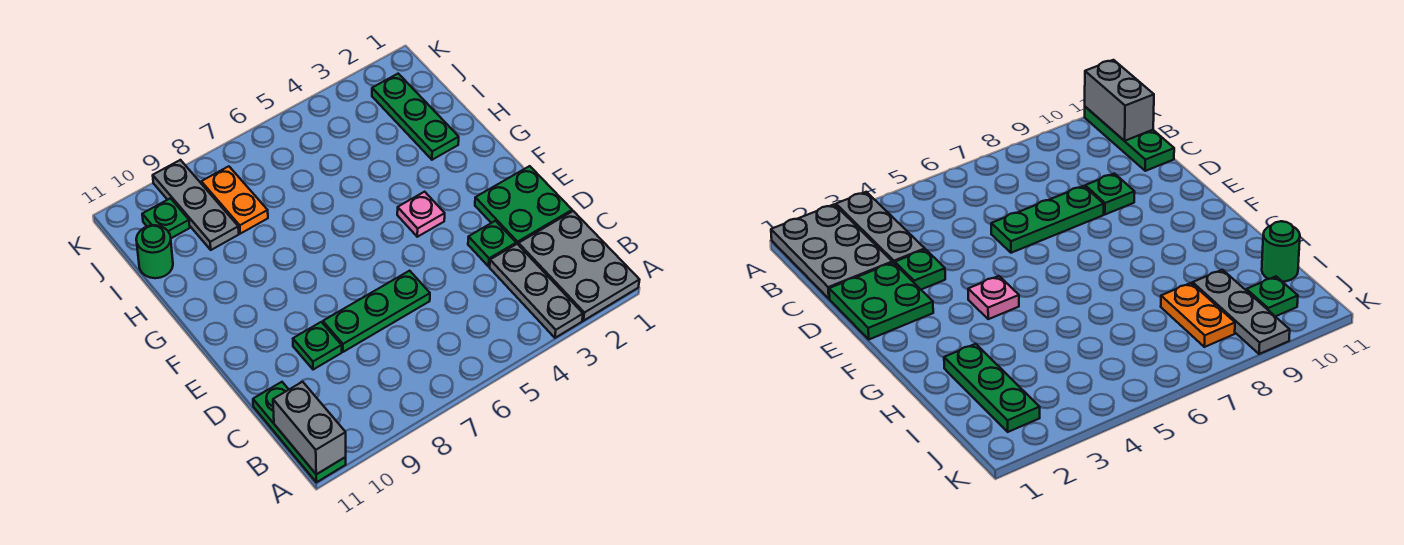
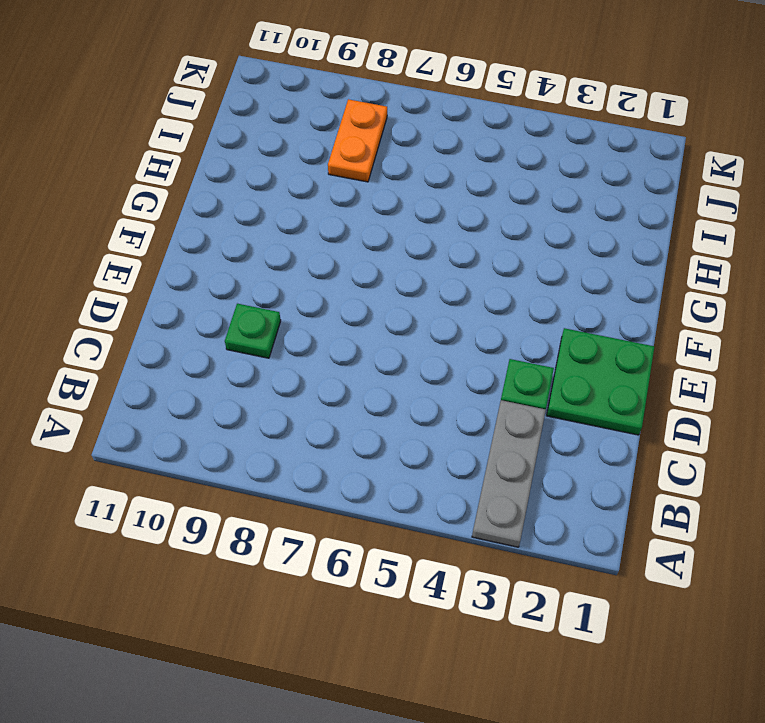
none -> grey plate A1:C2 level 1
none -> green plate A11:C11 level 1
none -> green plate D6:D8 level 1

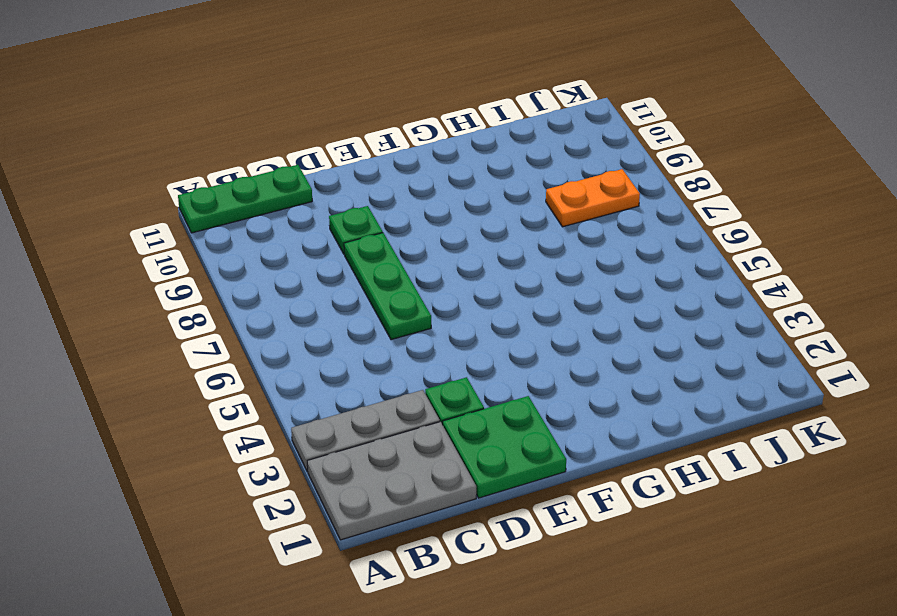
none -> pink plate F4 level 1
none -> green plate H2:J2 level 1
none -> grey plate I9:K9 level 1

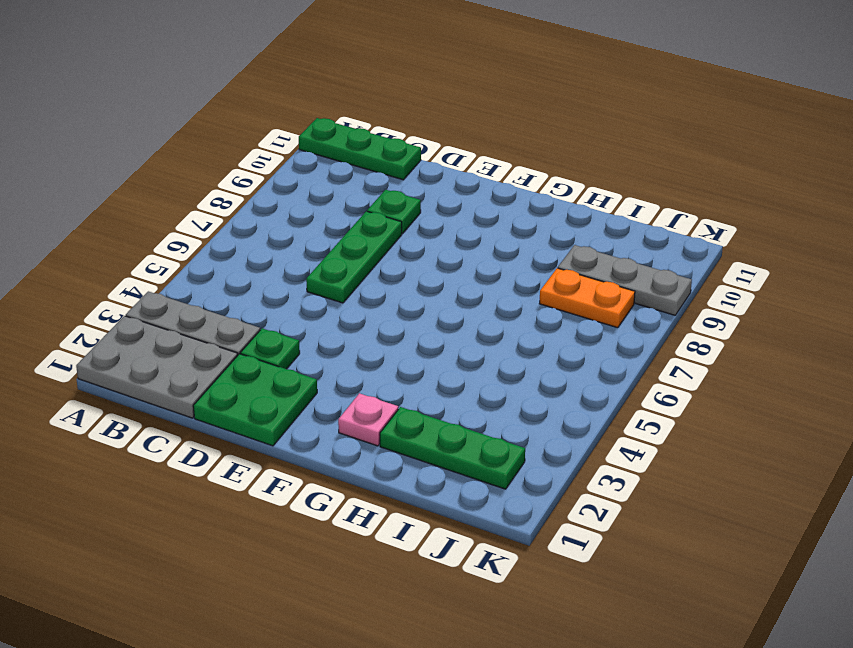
pink plate G2 level 1 -> pink plate F4 level 1
none -> green round brick I11 level 1
none -> green plate J10 level 1
none -> grey brick A11:B11 level 2

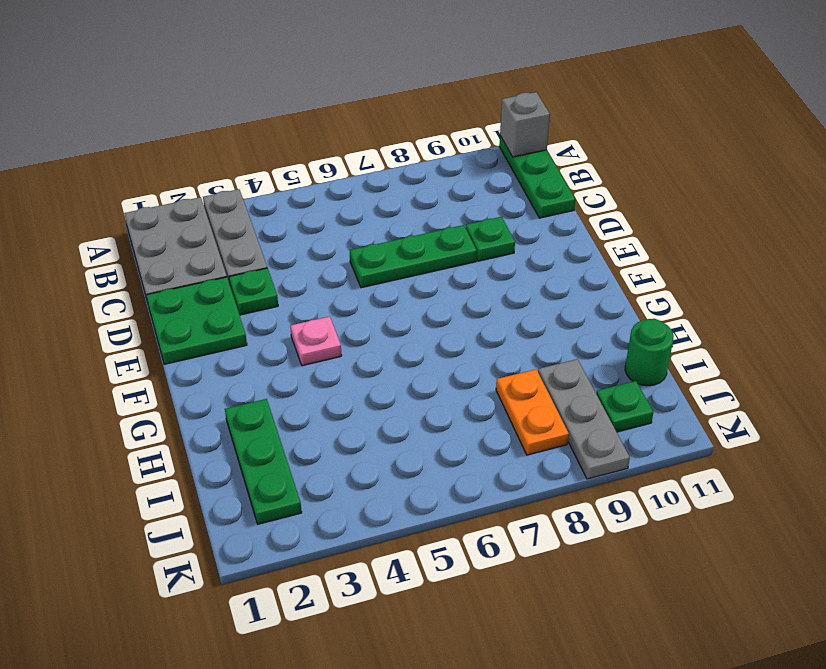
grey brick A11 level 2 -> grey brick A11:B11 level 2

